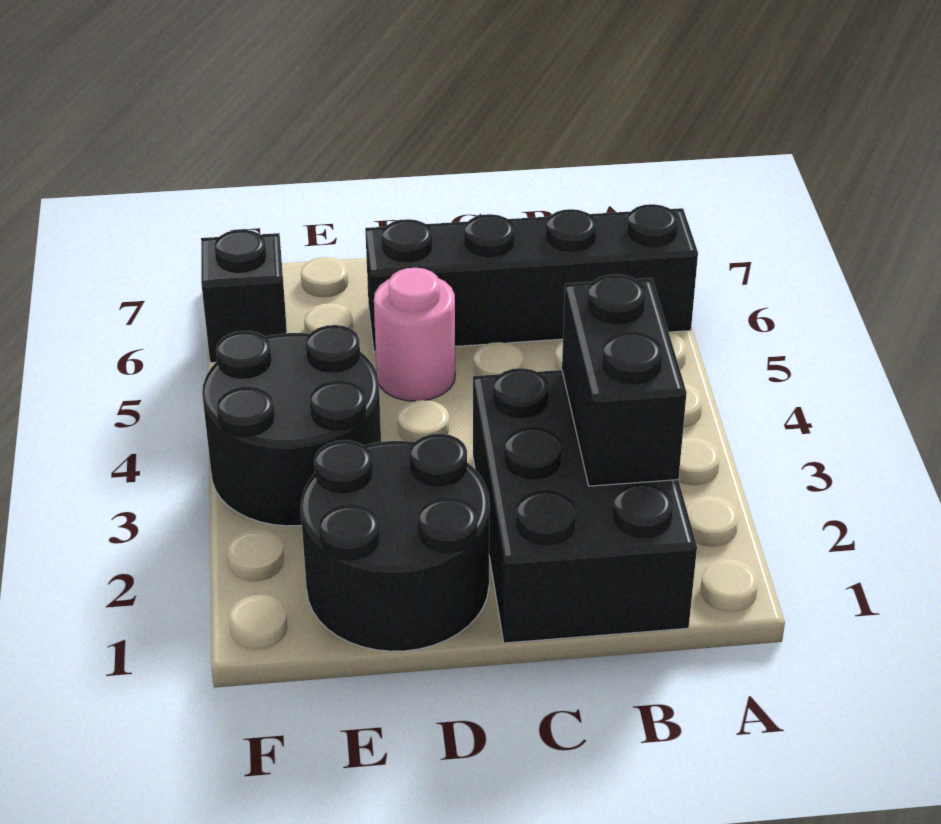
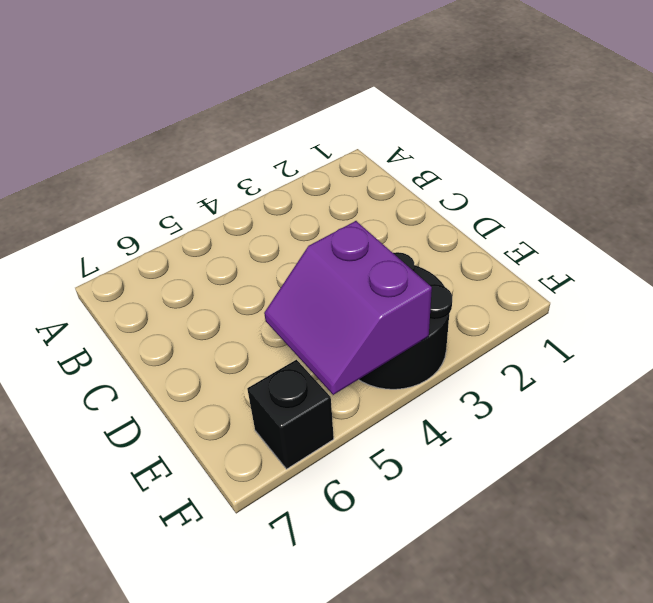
purple slope E4:F5 level 2 top 4 -> none
none -> black brick A6:D6 level 1
none -> black brick B1:C3 level 1

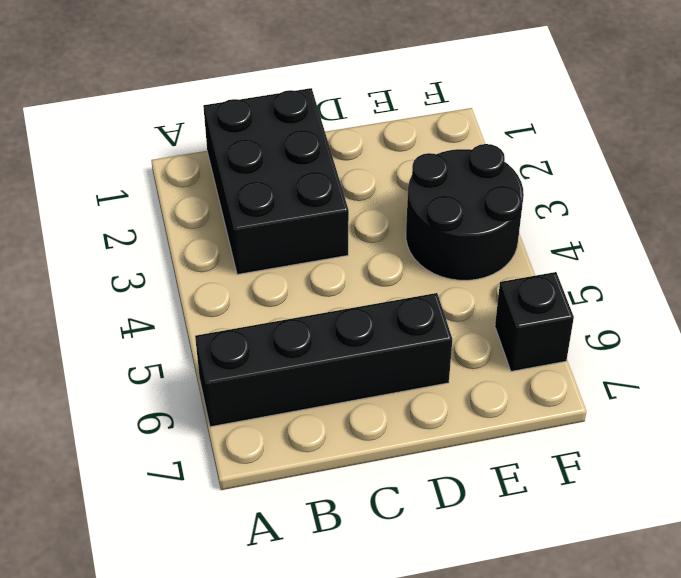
none -> black round brick D1:E2 level 1
none -> pink round brick D5 level 1

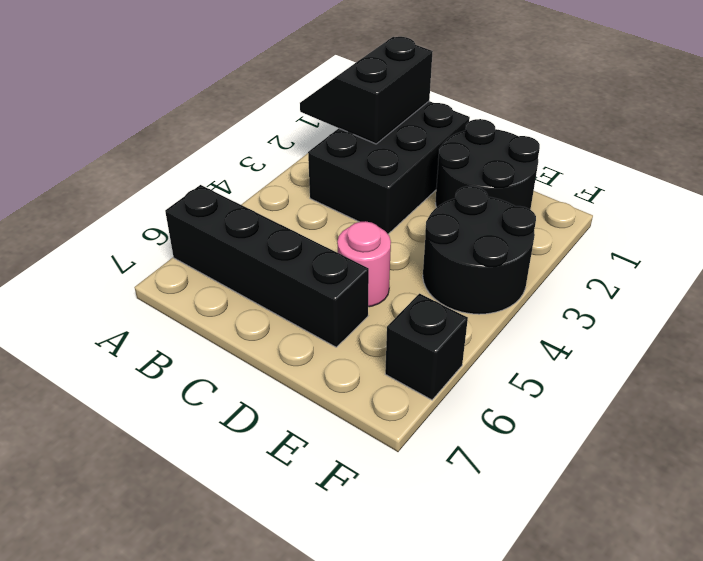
black slope A1:B2 level 2 top B -> black brick B2:B3 level 2

